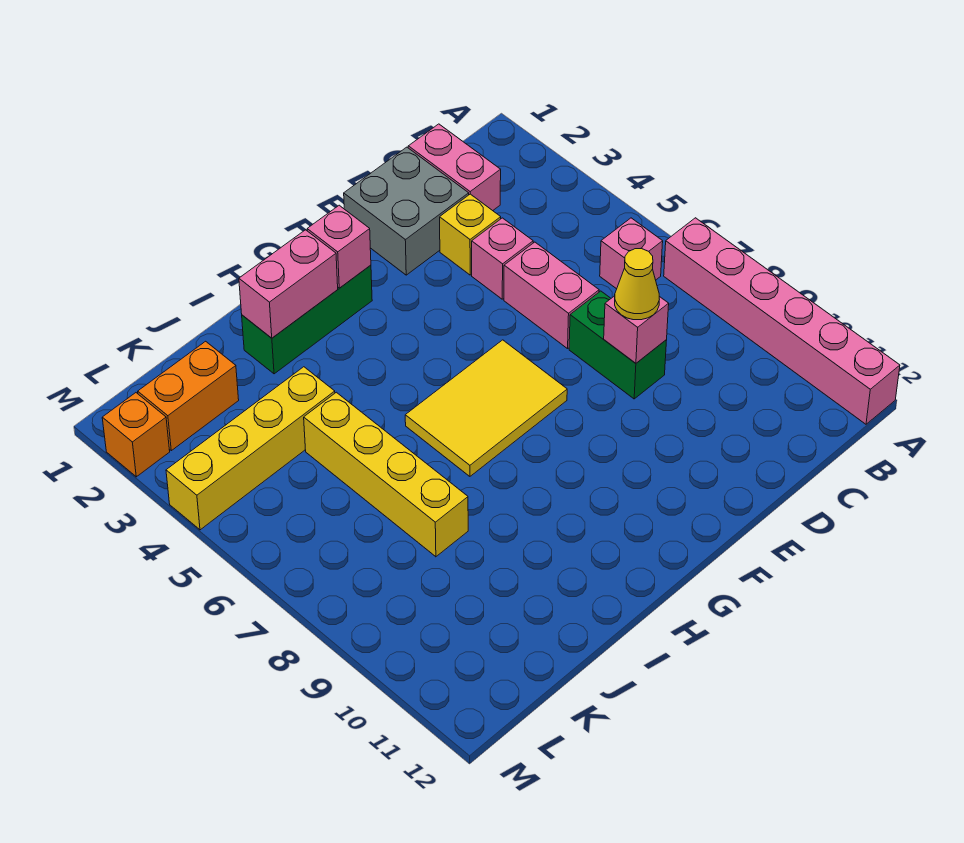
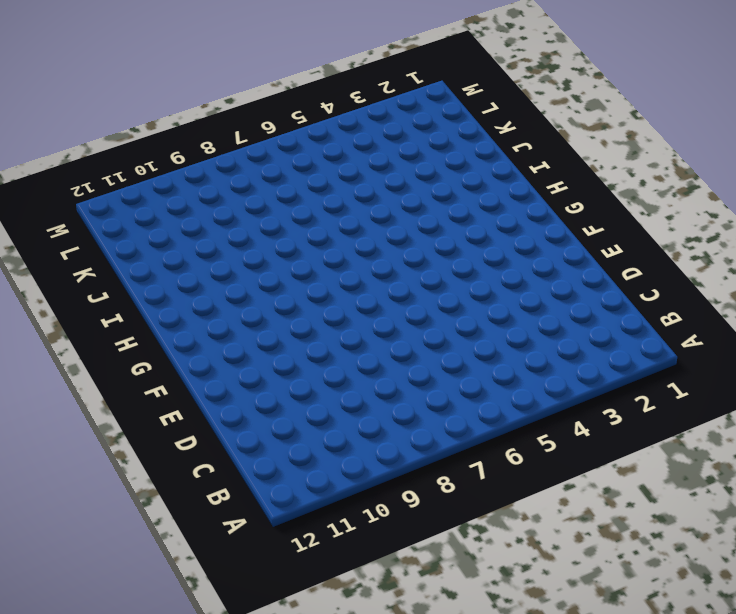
none -> pink brick A7:A12 level 1
none -> pink brick B6 level 1
none -> pink brick C1:C2 level 1

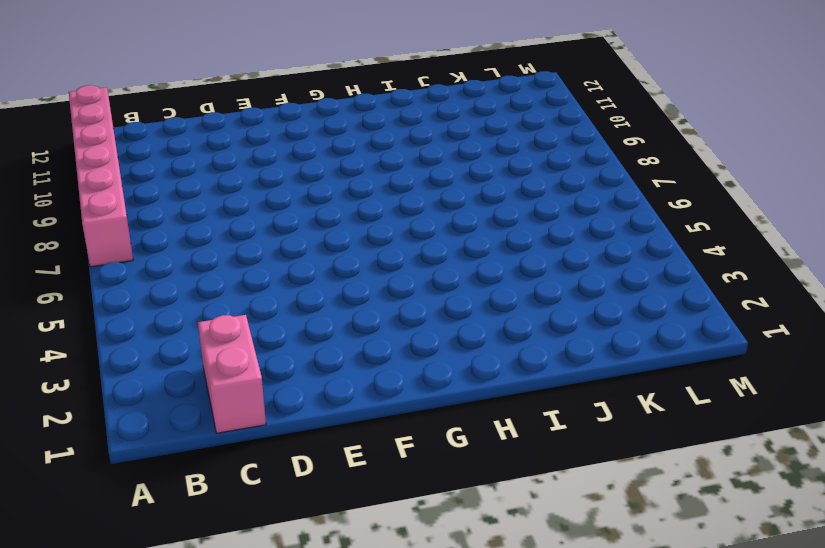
none -> pink brick B6 level 1
none -> grey brick D1:E2 level 1
none -> yellow brick D3 level 1

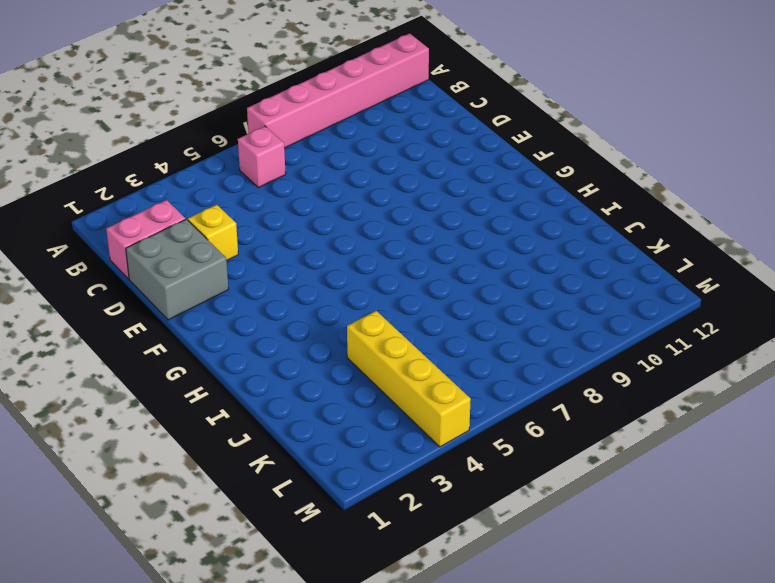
none -> pink brick D4 level 1
none -> pink brick D5:D6 level 1
none -> green brick D7:D8 level 1

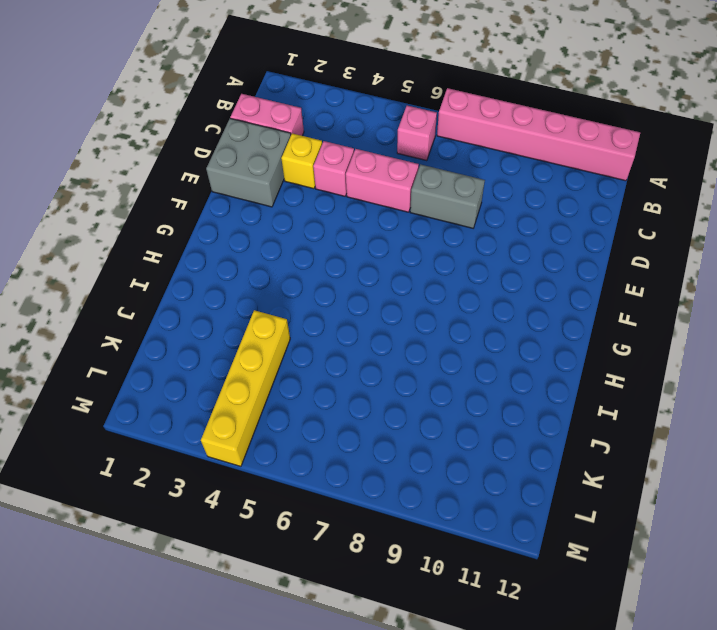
grey brick D7:D8 level 1 -> green brick D7:D8 level 1
none -> yellow tile F6:H7 level 1
none -> green brick G2:I2 level 1
none -> yellow brick J5:J8 level 1

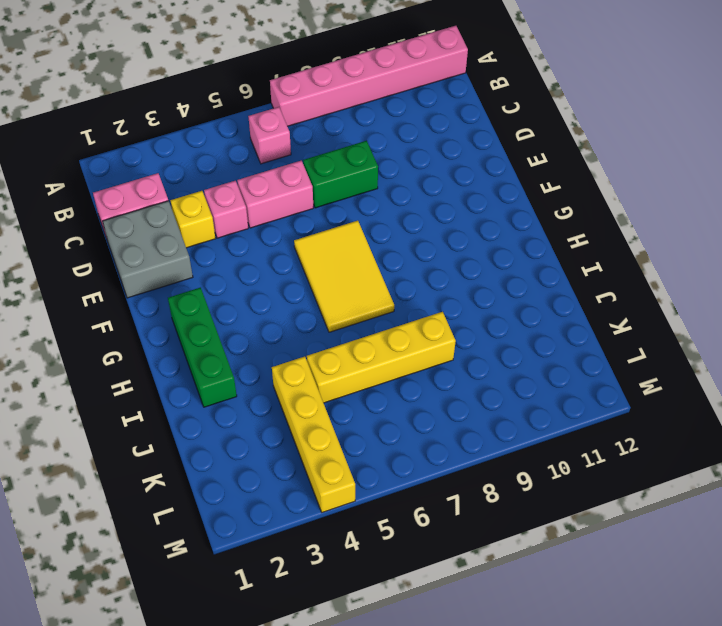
none -> orange brick K2:L2 level 1
none -> orange brick M2 level 1
none -> pink brick D8 level 2

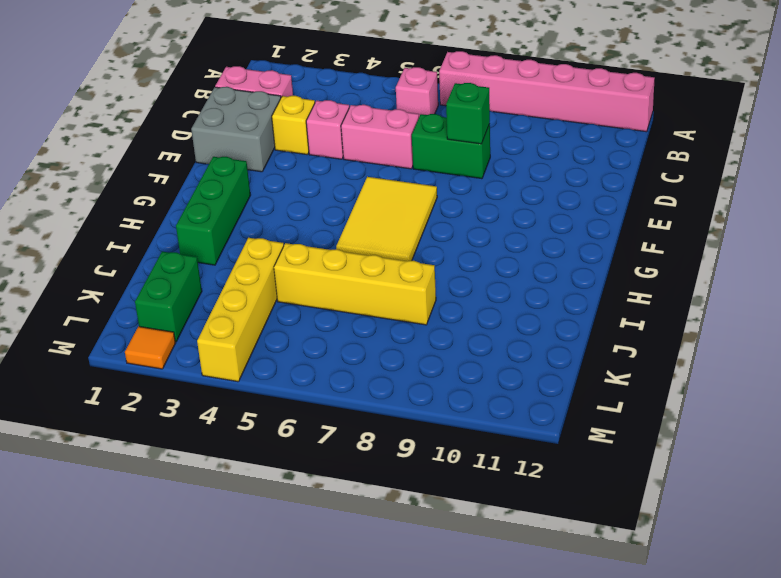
green brick D8 level 2 -> pink brick D8 level 2
green brick K2:L2 level 1 -> orange brick K2:L2 level 1
orange tile M2 level 1 -> orange brick M2 level 1
none -> pink brick G2 level 2
none -> pink brick H2:I2 level 2
none -> yellow cone D8 level 3

